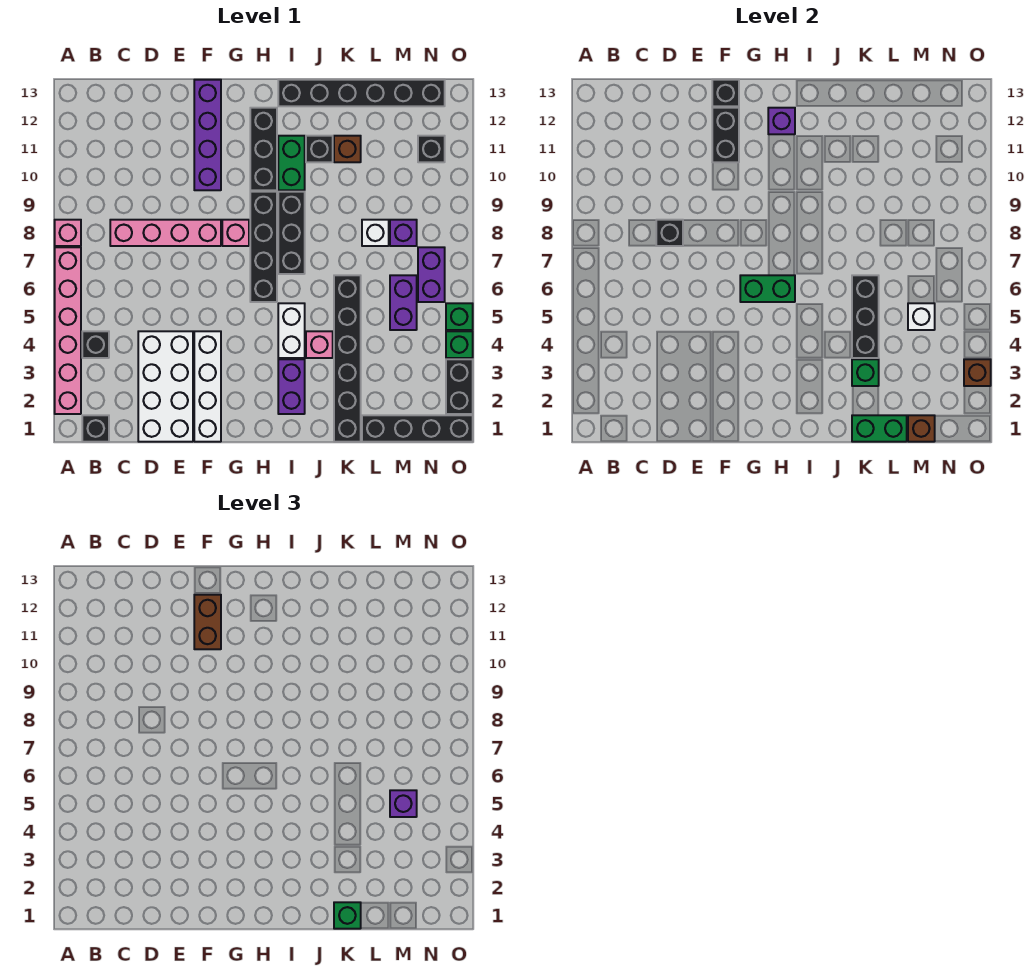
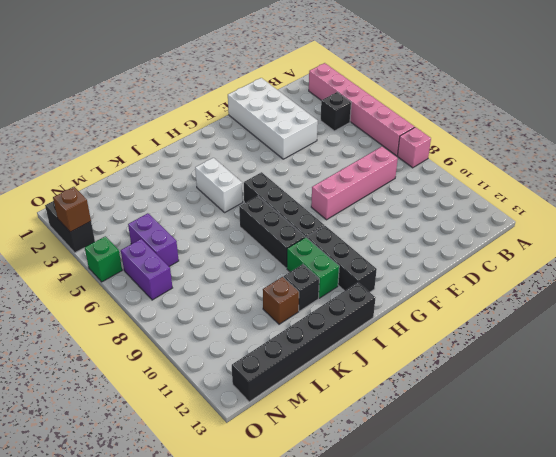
none -> black brick B1 level 1
none -> white brick F1:F4 level 1
none -> purple brick F10:F13 level 1
none -> pink brick G8 level 1

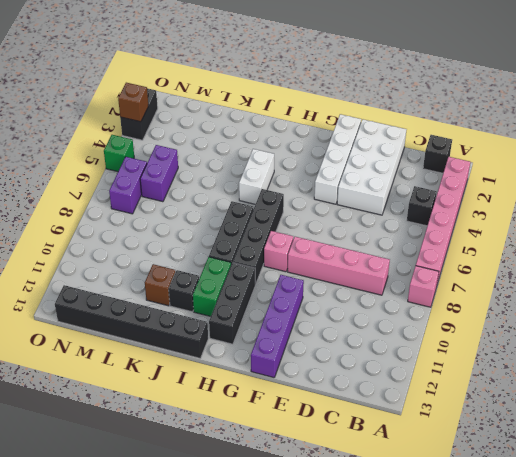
none -> purple brick I2:I3 level 1
none -> pink brick J4 level 1
none -> black brick K1:K6 level 1
none -> black brick L1:O1 level 1

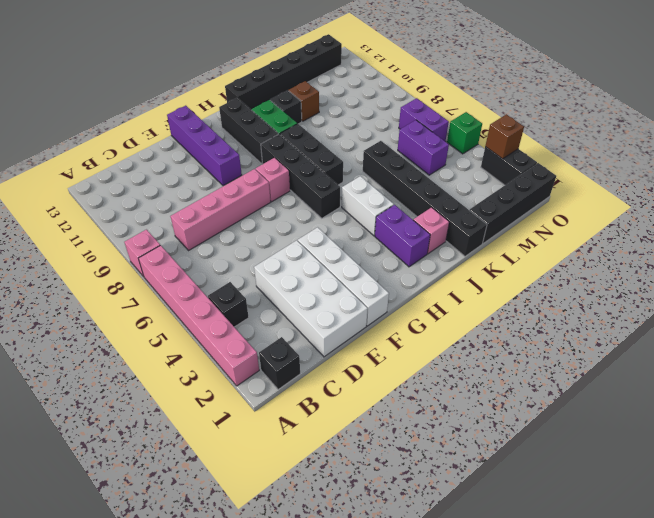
pink brick J2 level 1 -> pink brick J4 level 1
none -> white brick L8 level 1
none -> purple brick M8 level 1
none -> black brick N11 level 1
none -> green brick O4 level 1

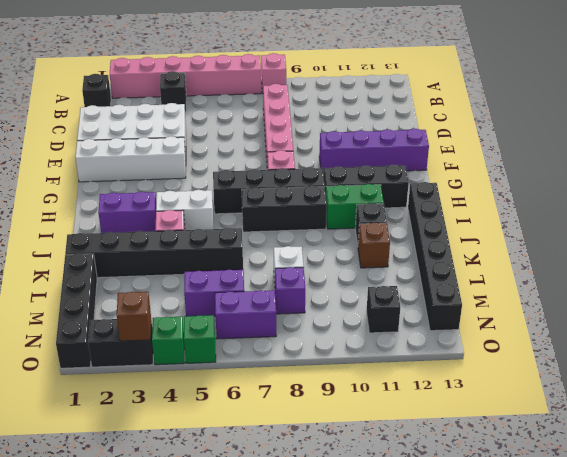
none -> black brick D8 level 2
none -> black brick F11:F12 level 2
none -> black brick F13 level 2
none -> green brick G6:H6 level 2

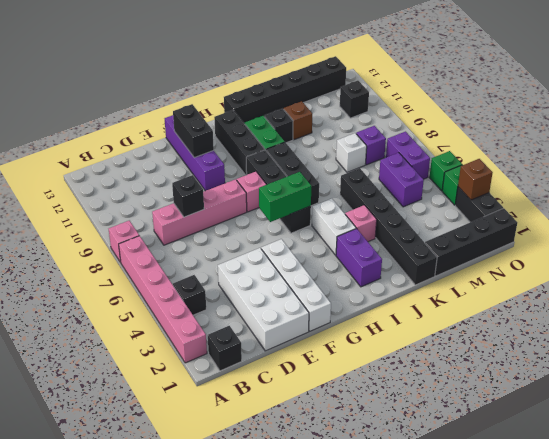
none -> black brick F13 level 2
none -> purple brick H12 level 2
none -> green brick K1:L1 level 2
none -> green brick K3 level 2

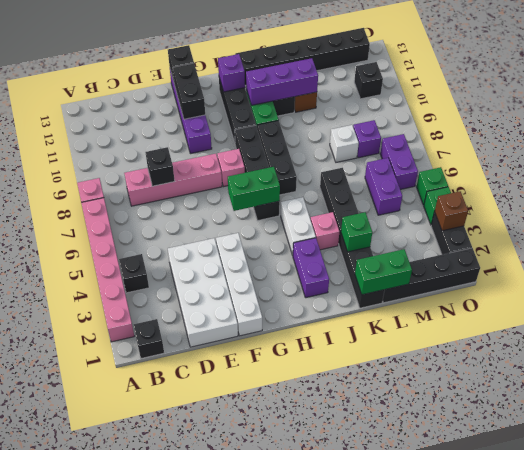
purple brick I11:K11 level 2 -> none
none -> black brick K4:K6 level 2
none -> brown brick M1 level 2
none -> white brick M5 level 2
none -> brown brick F11:F12 level 3

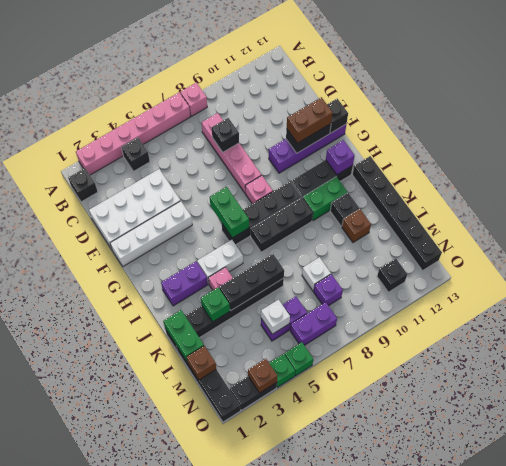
none -> green brick K1 level 3
none -> purple brick M5 level 3

